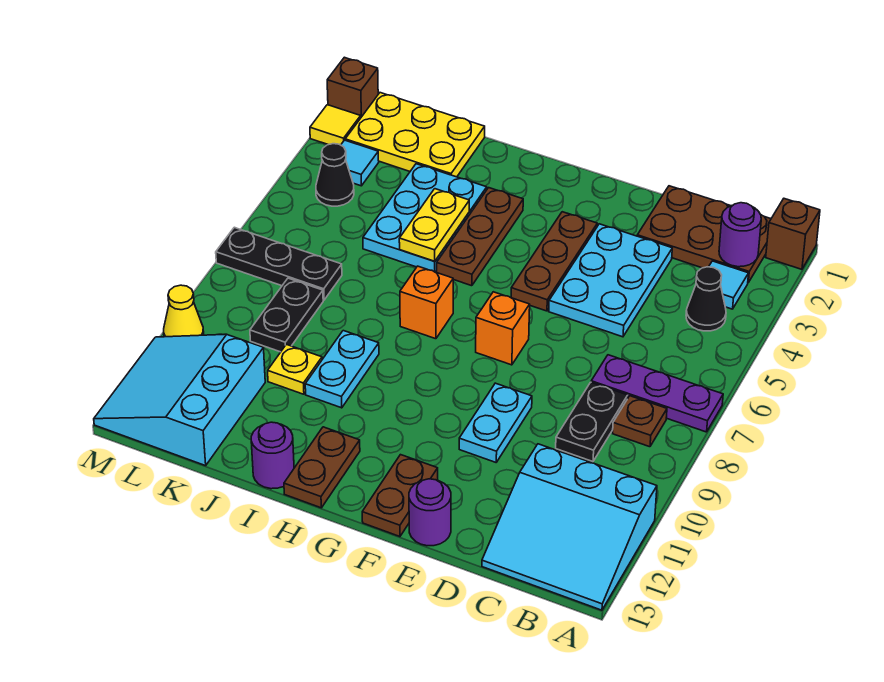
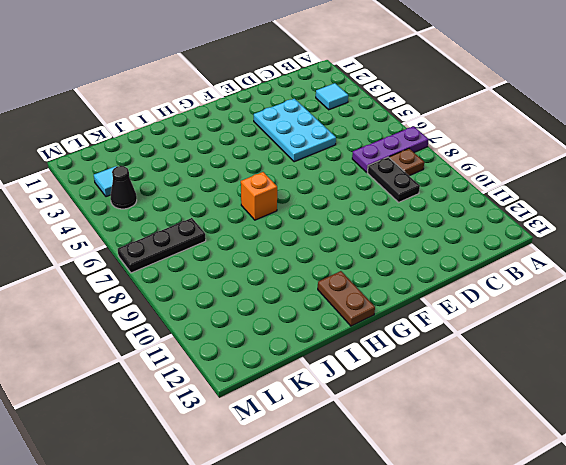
none -> brown brick A1 level 1
none -> cyan slope A11:C13 level 1 top 11
none -> brown plate B1:D2 level 1
none -> black cone B4 level 1

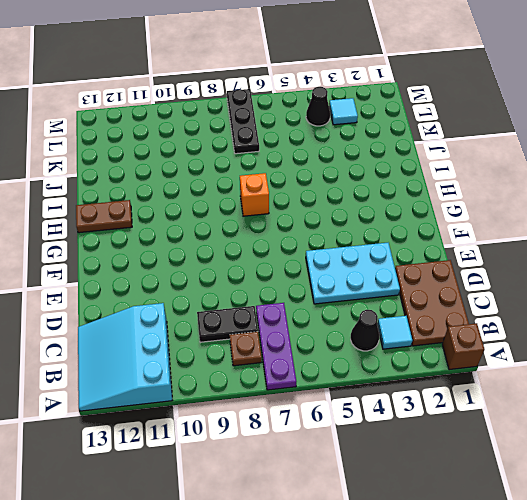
none -> cyan plate E9:E10 level 1
none -> purple round brick E13 level 1
none -> brown plate F3:F5 level 1
none -> orange brick F7 level 1

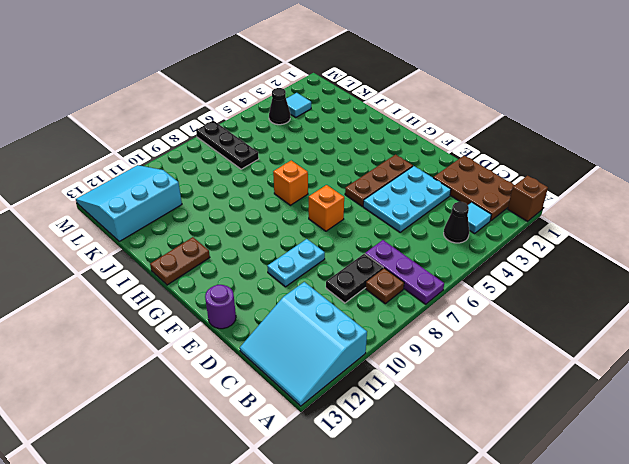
none -> brown plate F12:F13 level 1
none -> brown plate H3:H5 level 1
none -> cyan plate I3:J5 level 1
none -> cyan plate I9:I10 level 1

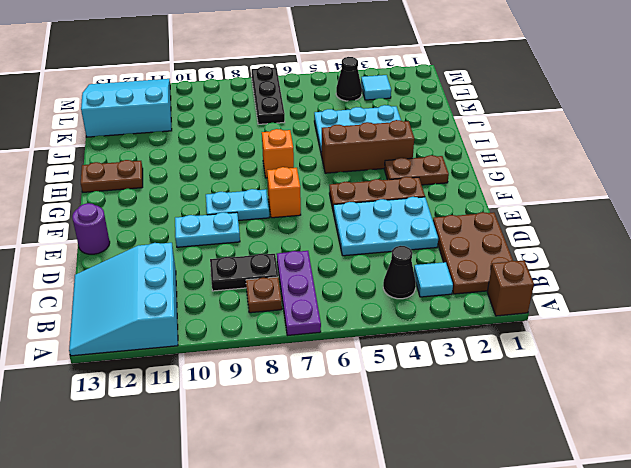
cyan plate F8:F9 level 1 -> cyan plate I9:I10 level 1
brown plate G2:G3 level 1 -> brown plate F12:F13 level 1
brown brick H3:H5 level 1 -> brown plate H3:H5 level 1
none -> purple round brick I13 level 1
none -> yellow plate J1:L2 level 1
none -> yellow plate J10 level 1
none -> black plate K8:K9 level 1

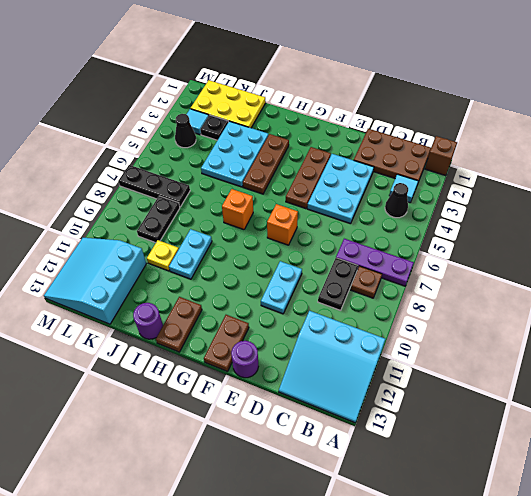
black plate K3 level 1 -> none
none -> brown brick M1 level 1
none -> yellow tile M2 level 1
none -> yellow cone M10 level 1
none -> purple round brick B2 level 2

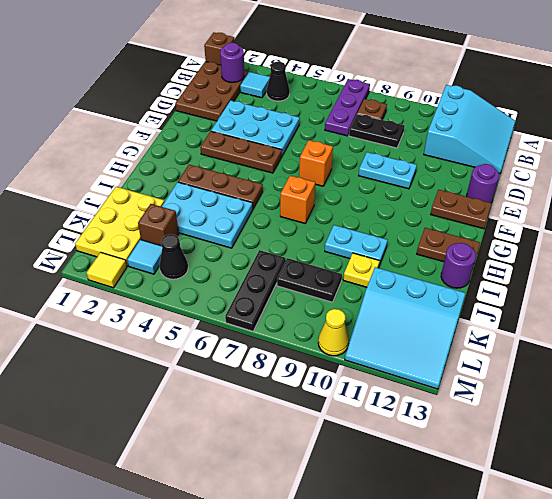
brown brick K3 level 1 -> brown brick M1 level 1
none -> yellow plate I4:I5 level 2

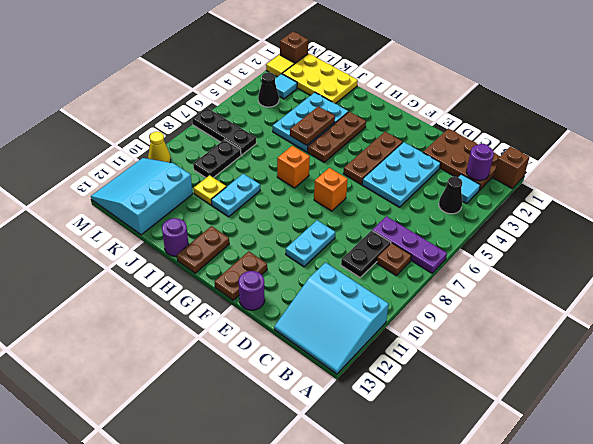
brown plate I4:I5 level 2 -> yellow plate I4:I5 level 2

